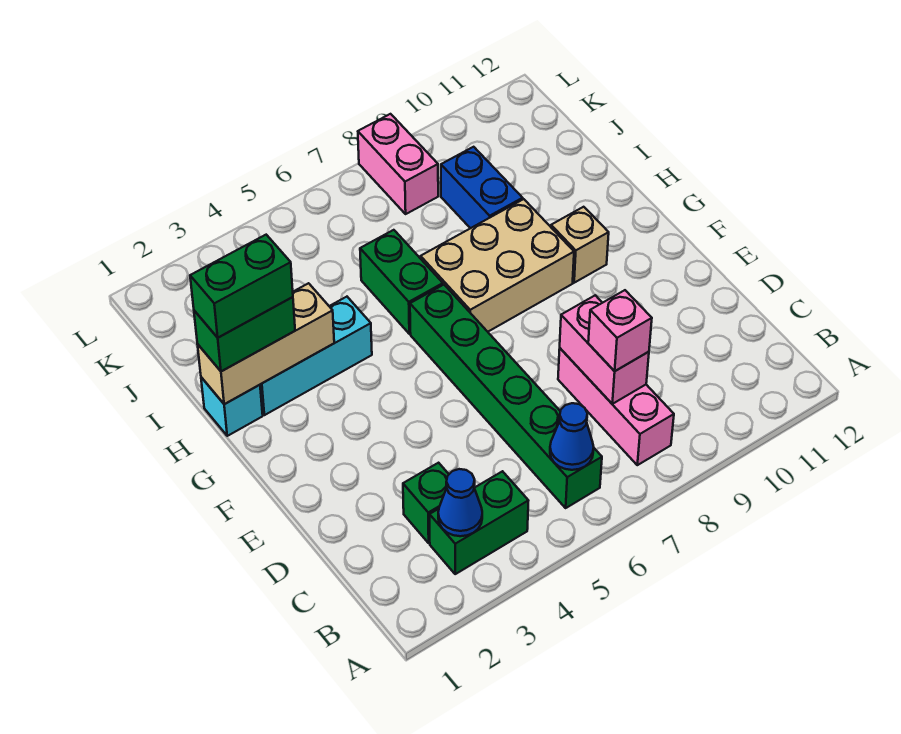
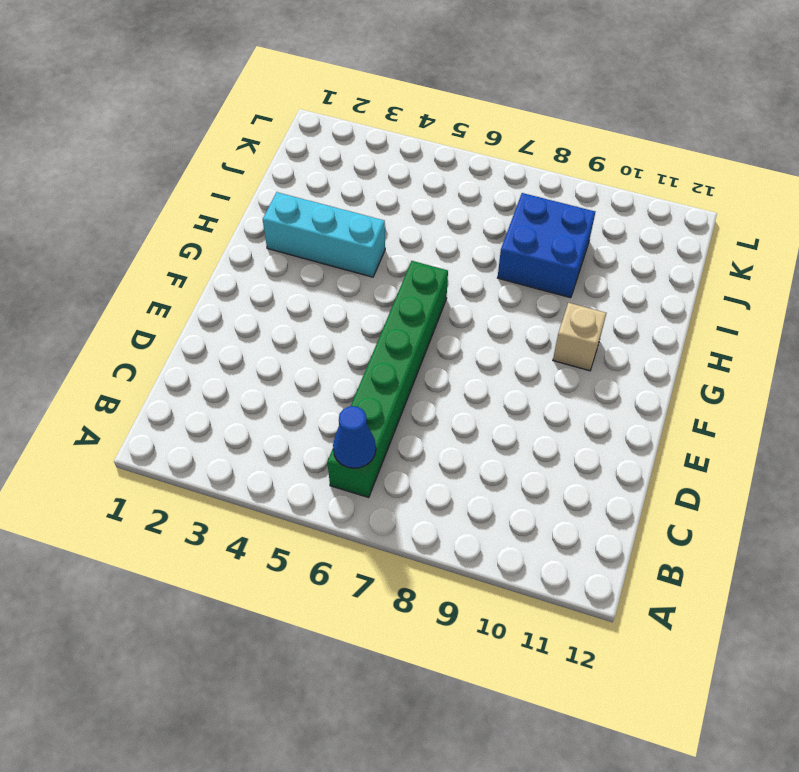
blue brick I8:J9 level 1 -> blue brick I9:J9 level 1
none -> green brick B3:B4 level 1
none -> pink brick B8:D8 level 1
none -> green brick C3 level 1

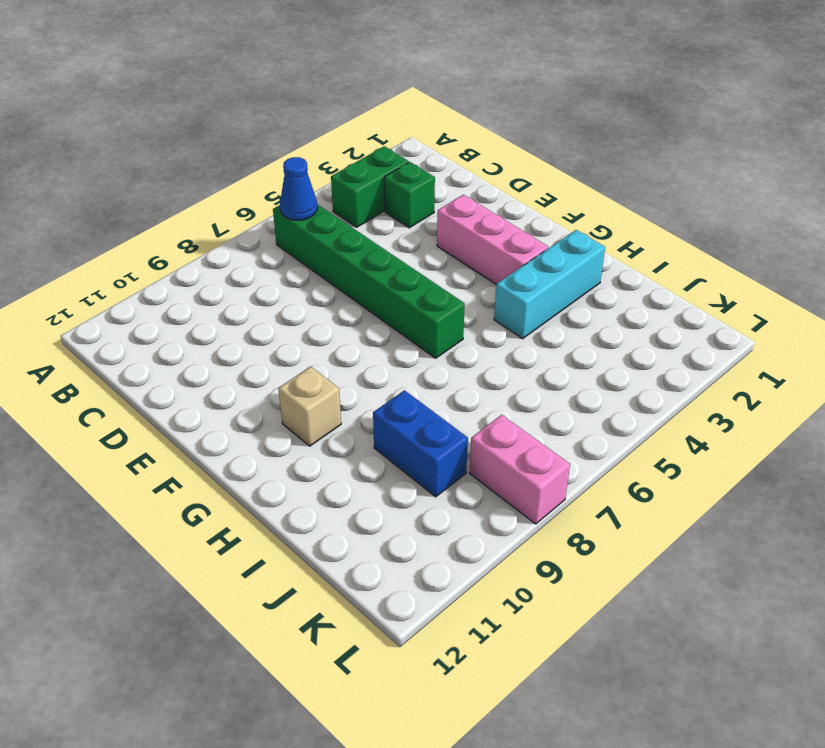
pink brick E3:G3 level 1 -> pink brick B8:D8 level 1
none -> tan brick G7:H9 level 1
none -> cyan brick H1 level 1
none -> green brick H6:I6 level 1

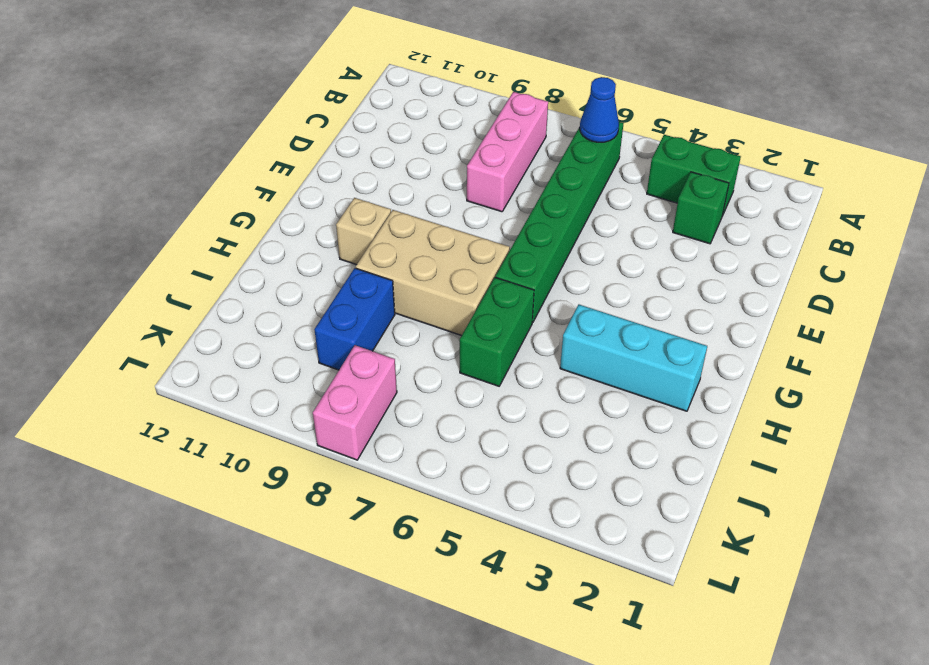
none -> cyan brick H1 level 1
none -> blue cone B3 level 2
none -> pink brick C8:D8 level 2

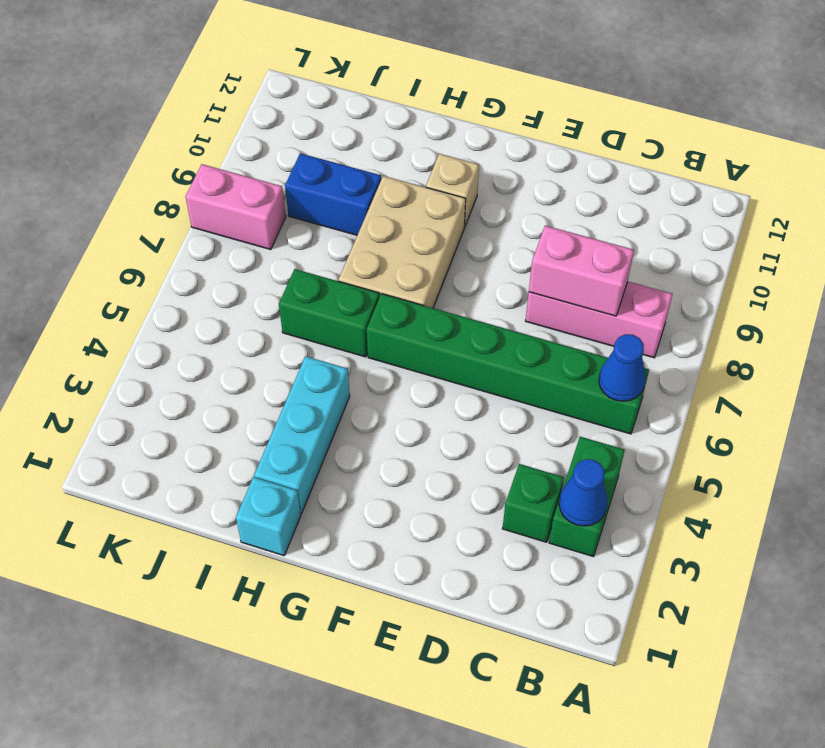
none -> tan brick H1:H3 level 2
none -> pink brick C8 level 3
none -> green brick H1:H2 level 3

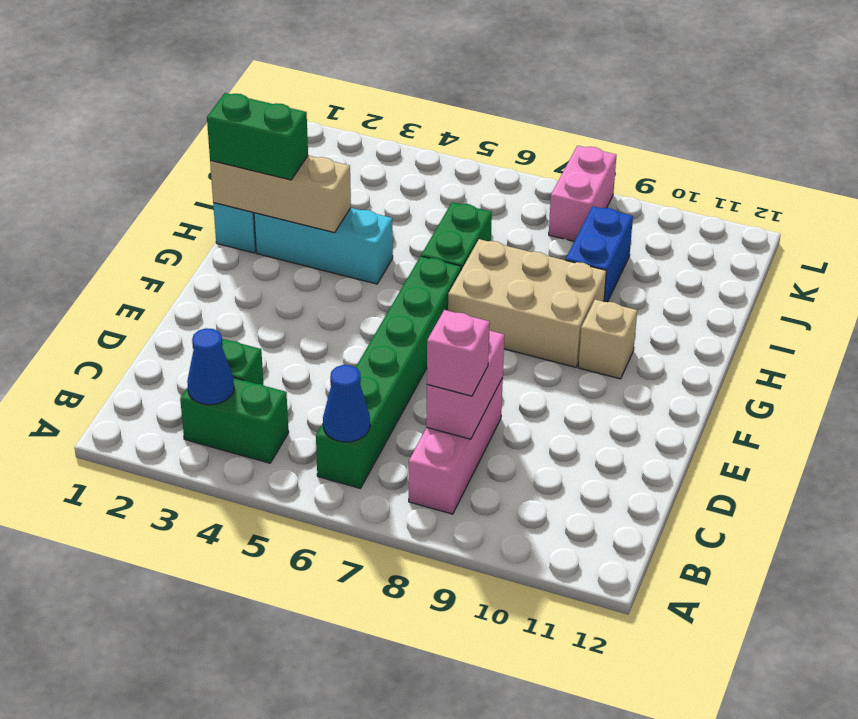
none -> green brick H1:H2 level 4

